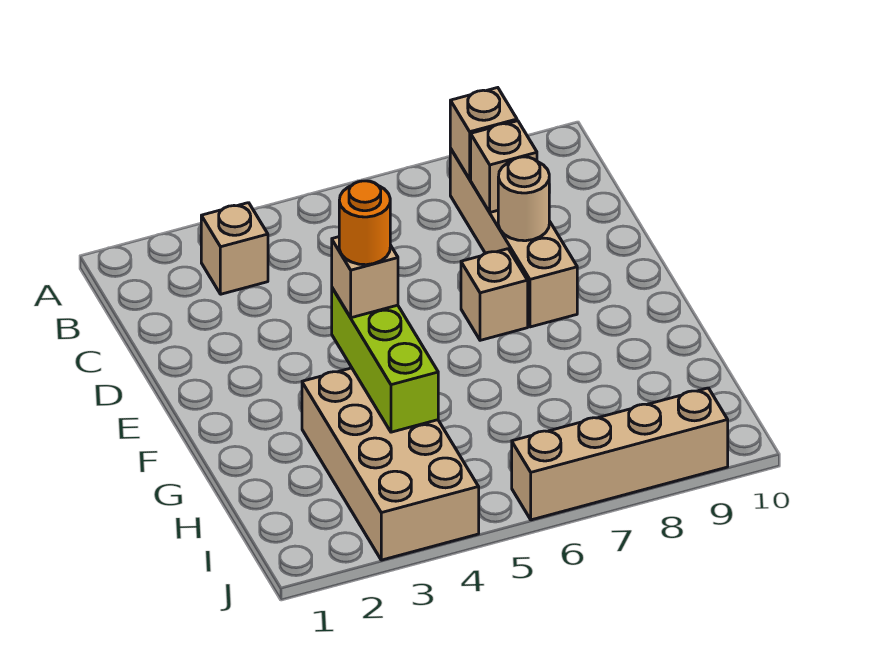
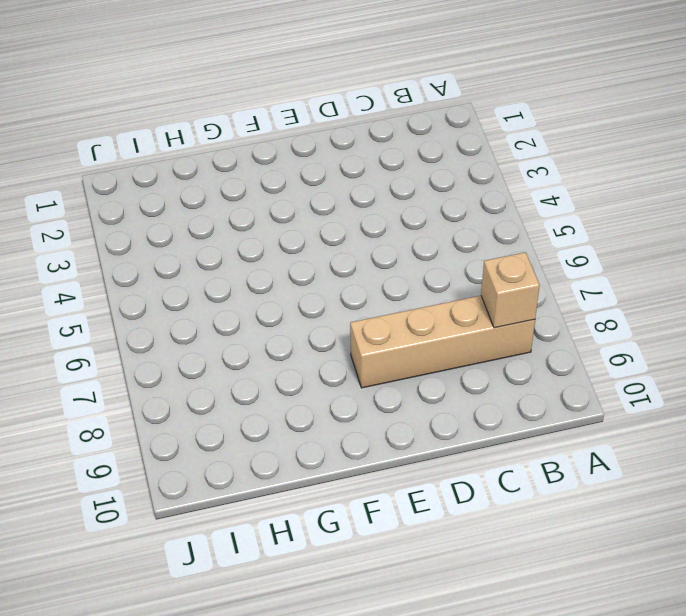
none -> tan brick B3 level 1
none -> tan brick E7 level 1

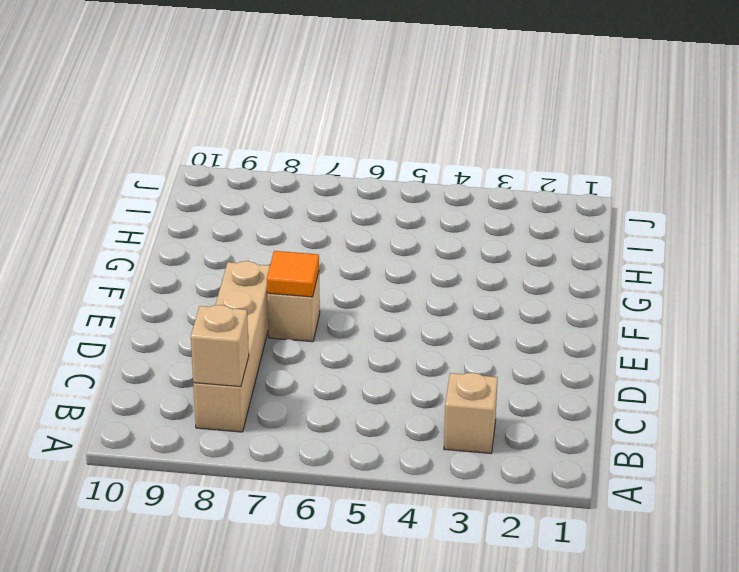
orange tile E7 level 2 -> none
none -> tan brick G3:J4 level 1
none -> tan brick J6:J9 level 1

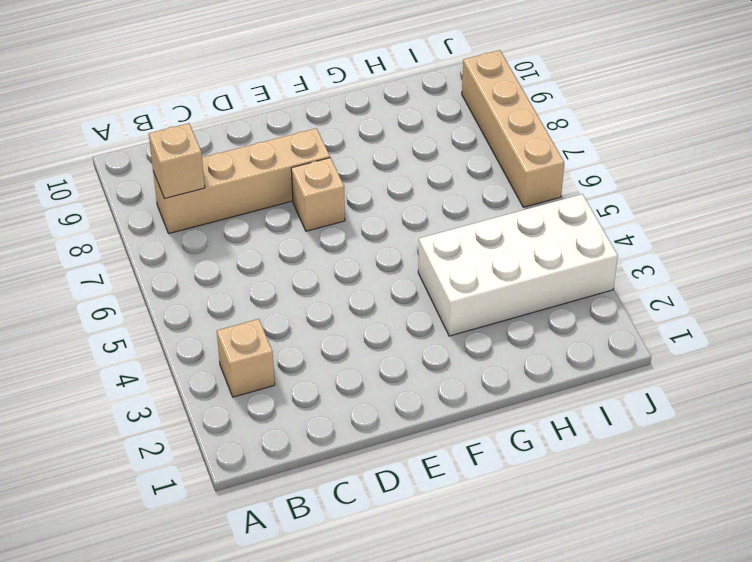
white brick G3:J4 level 1 -> tan brick G3:J4 level 1
none -> tan brick C8 level 2
none -> tan round brick D8 level 2

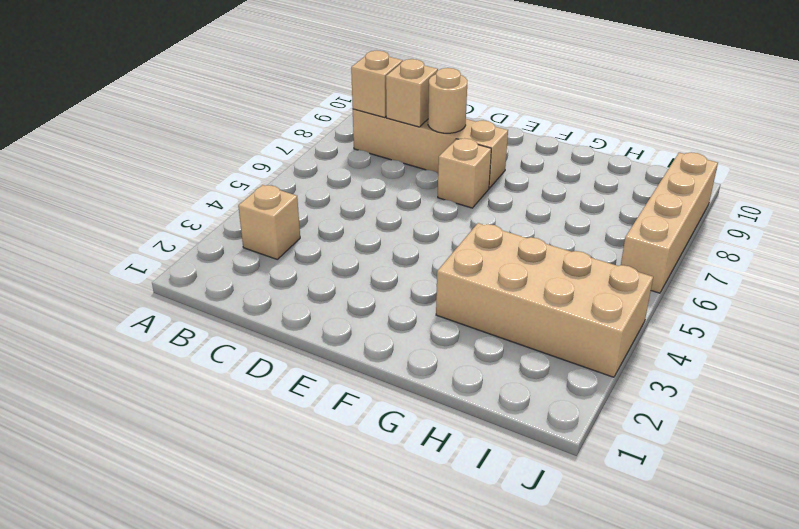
none -> lime brick F4:H4 level 2
none -> tan brick F4 level 3

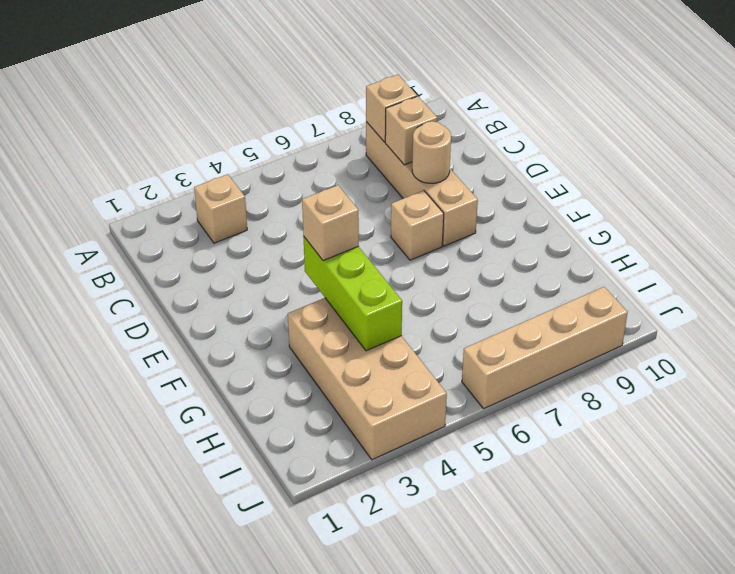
none -> orange round brick F4 level 4

